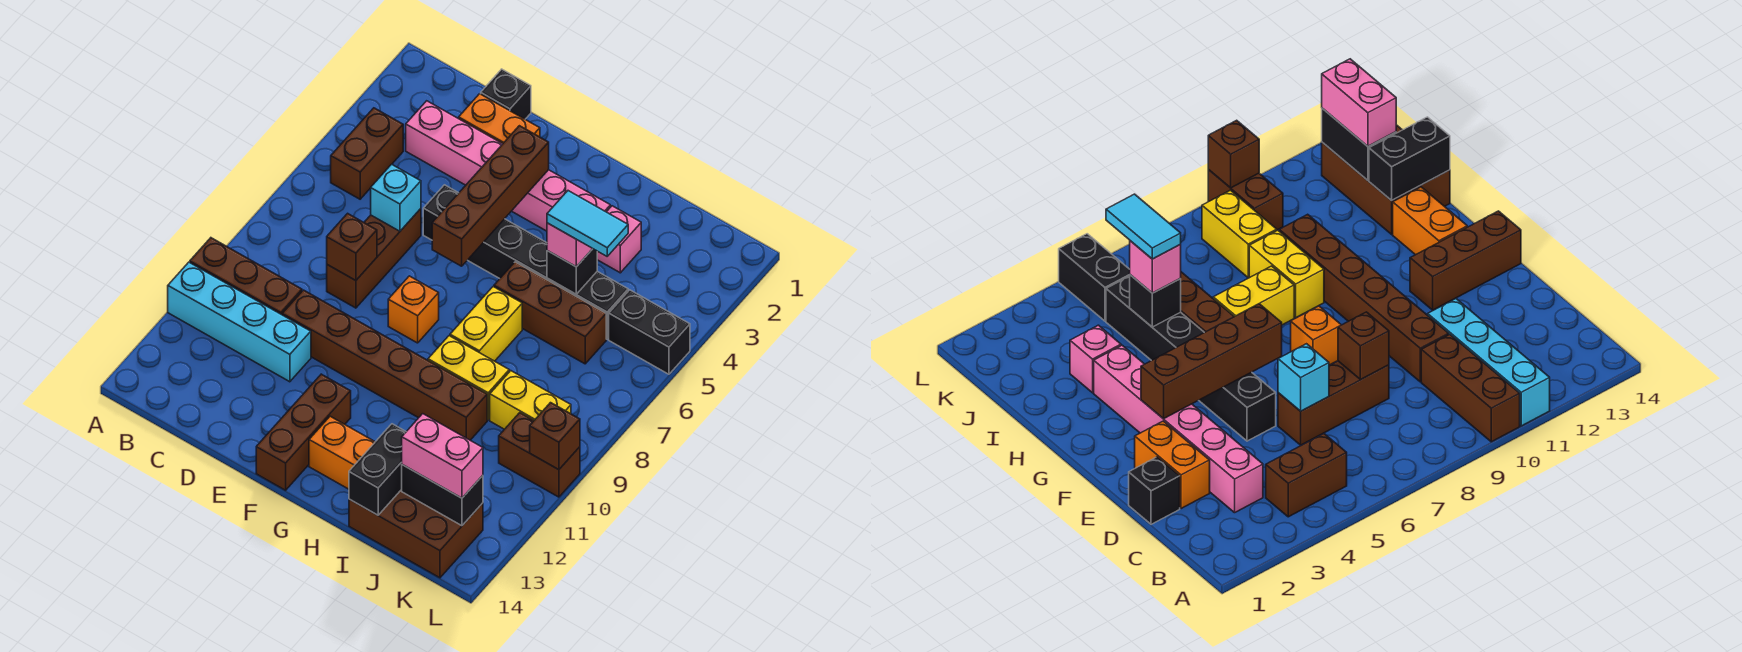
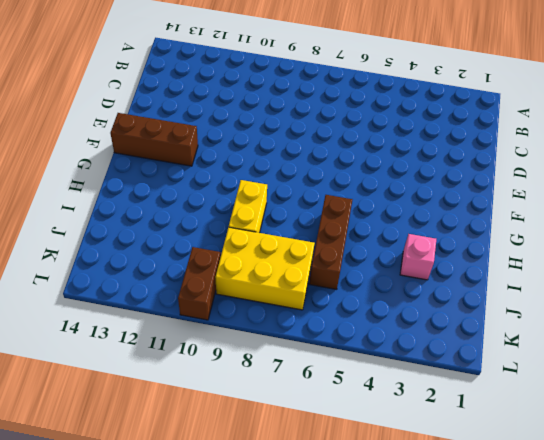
yellow brick J7:K9 level 1 -> yellow brick J9:K9 level 1
none -> brown brick A10:C10 level 1
none -> cyan brick A11:D11 level 1
none -> brown brick B4:B5 level 1
none -> pink brick C3:H3 level 1

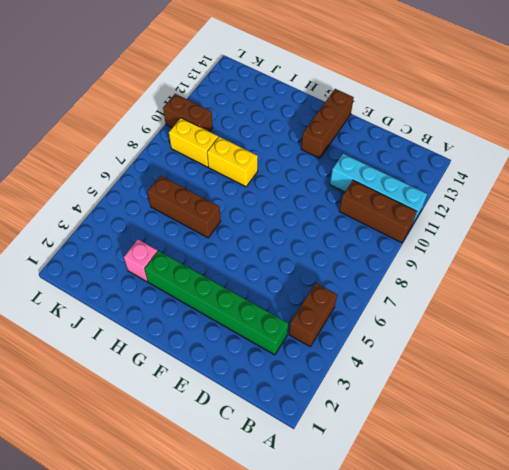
green brick C3:H3 level 1 -> pink brick C3:H3 level 1
none -> black brick D1 level 1
none -> orange brick D2:E2 level 1
none -> brown brick D6:D8 level 1
none -> brown brick D10:I10 level 1

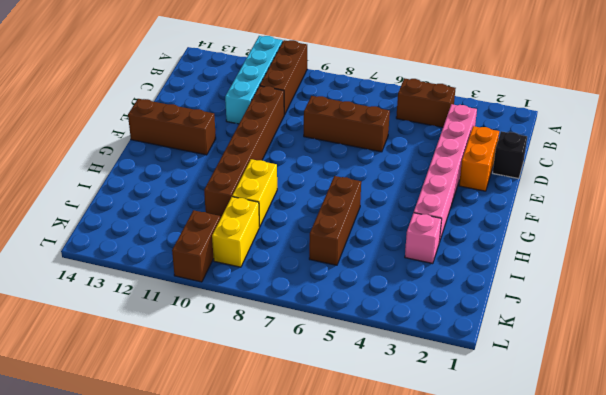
none -> black brick E5:J5 level 1
none -> orange brick F8 level 1
none -> orange brick G13:H13 level 1
none -> yellow brick H7:H8 level 1

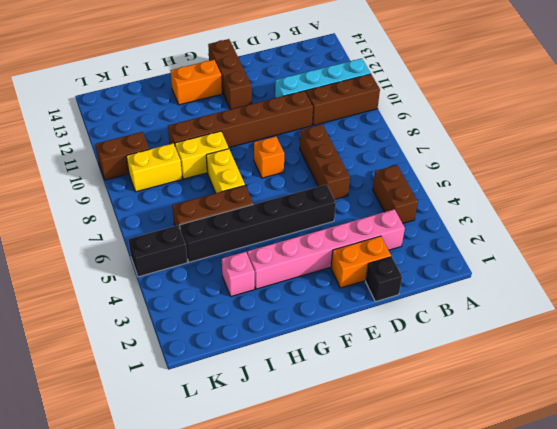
none -> brown brick I13:K14 level 1
none -> cyan brick D6 level 2
none -> brown brick D8 level 2
none -> brown brick F3:F6 level 2

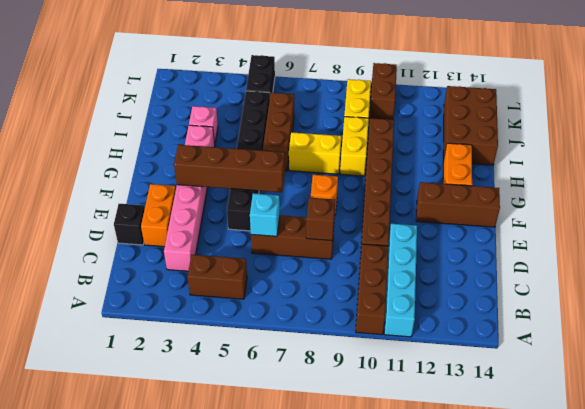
none -> black brick I5 level 2
none -> black brick I13:I14 level 2
none -> black brick J13:K13 level 2
none -> brown brick L10 level 2

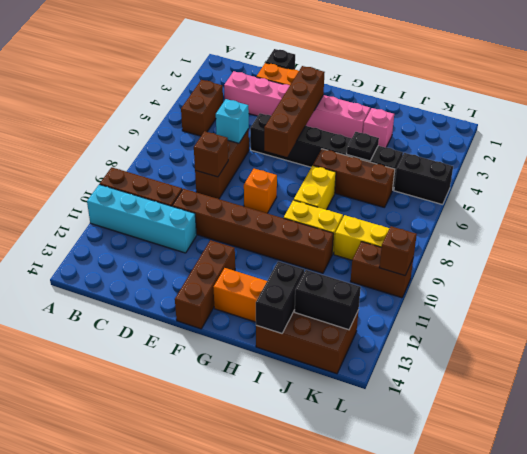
black plate I5 level 2 -> black brick I5 level 2
none -> pink brick I5 level 3
none -> pink brick J13:K13 level 3
none -> cyan tile I5:J5 level 4

